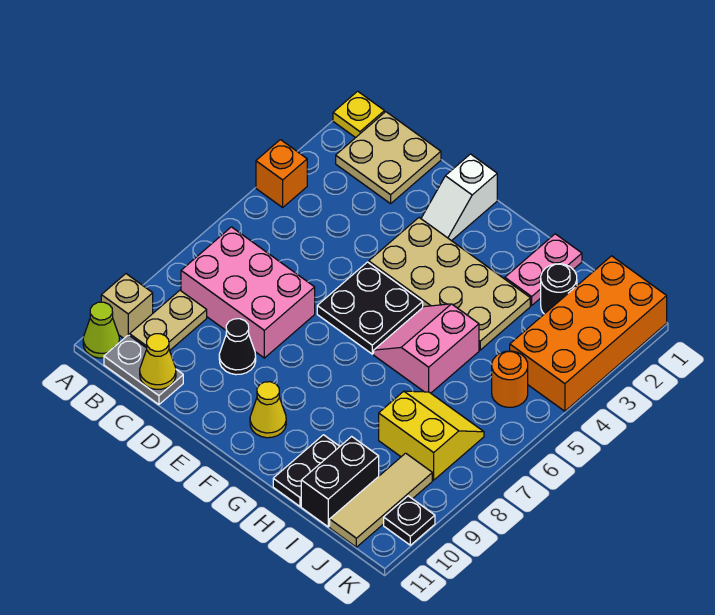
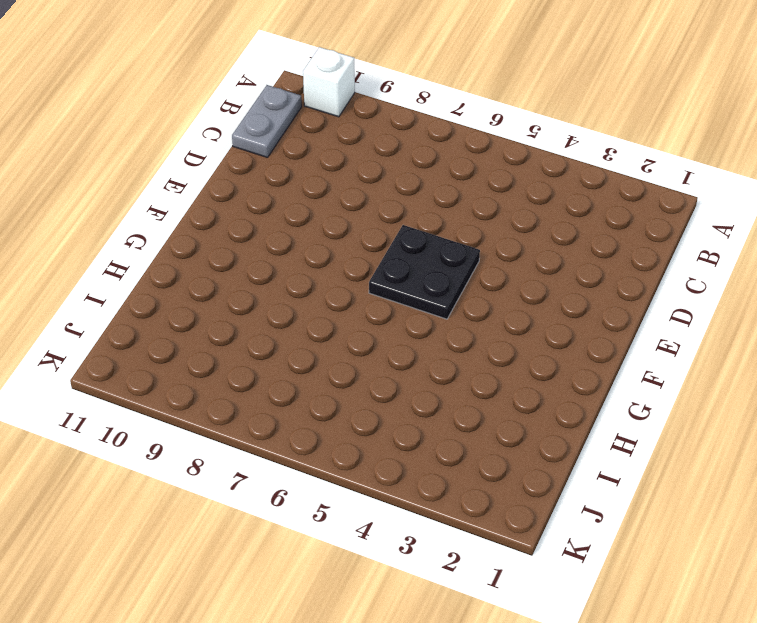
white brick A10 level 1 -> tan brick A10 level 1
none -> yellow plate A1 level 1
none -> orange brick A4 level 1
none -> lime cone A11 level 1

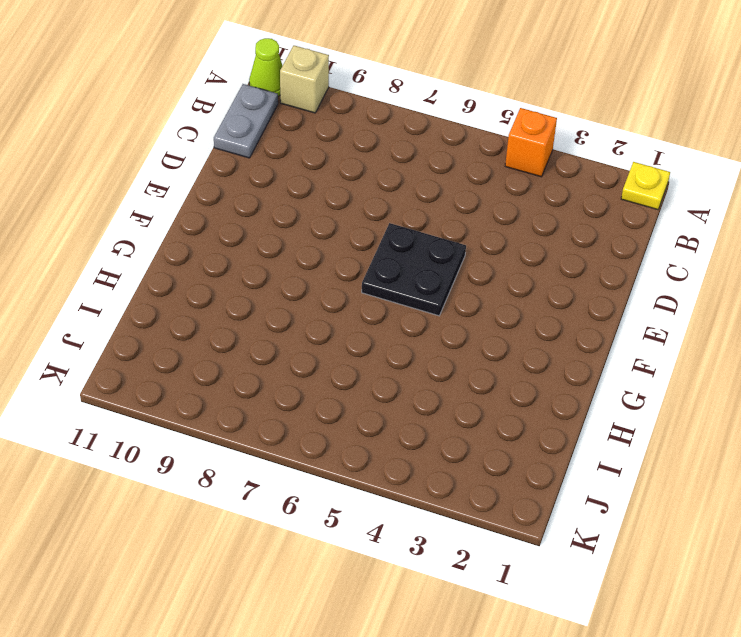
none -> tan plate B1:C2 level 1
none -> pink brick B7:D8 level 1
none -> tan plate B9:B10 level 1

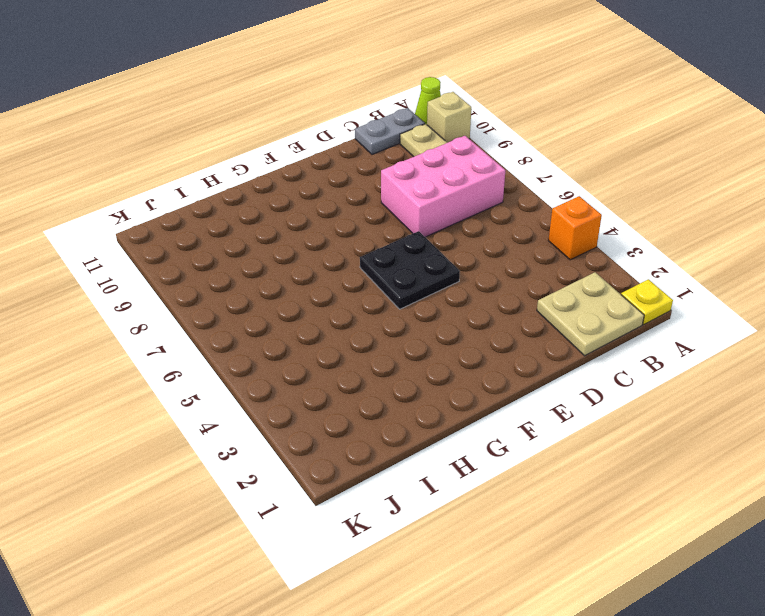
none -> black cone D9 level 1
none -> white slope E1:E2 level 1 top 1
none -> tan plate E3:H4 level 1

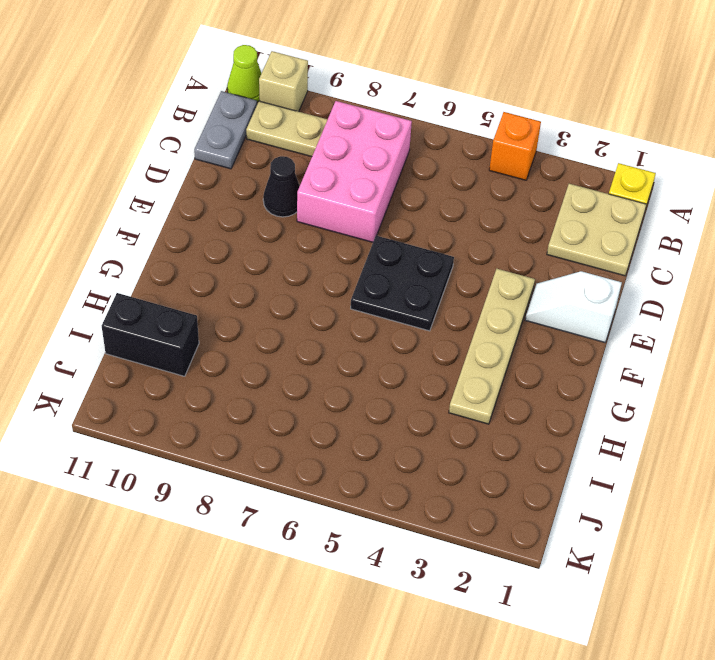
tan plate E3:H3 level 1 -> tan plate E3:H4 level 1
none -> yellow cone F10 level 1
none -> pink slope G5:H6 level 1 top H
none -> pink plate H1:H2 level 1

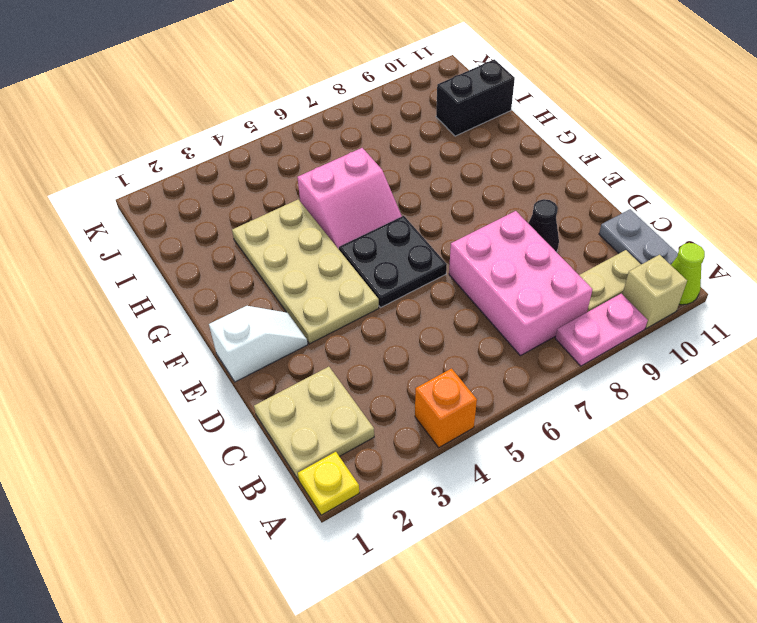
pink plate A8:A9 level 1 -> pink plate H1:H2 level 1
none -> yellow cone F10 level 1
none -> black plate H10:H11 level 1
none -> black round brick I2 level 1

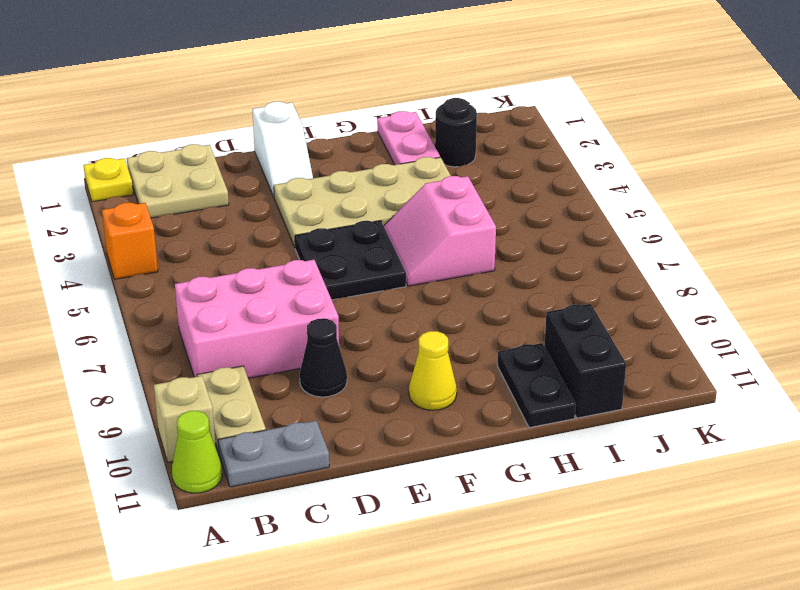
none -> yellow slope I7:J8 level 1 top 8
none -> orange brick J1:K4 level 1
none -> orange round brick J5 level 1

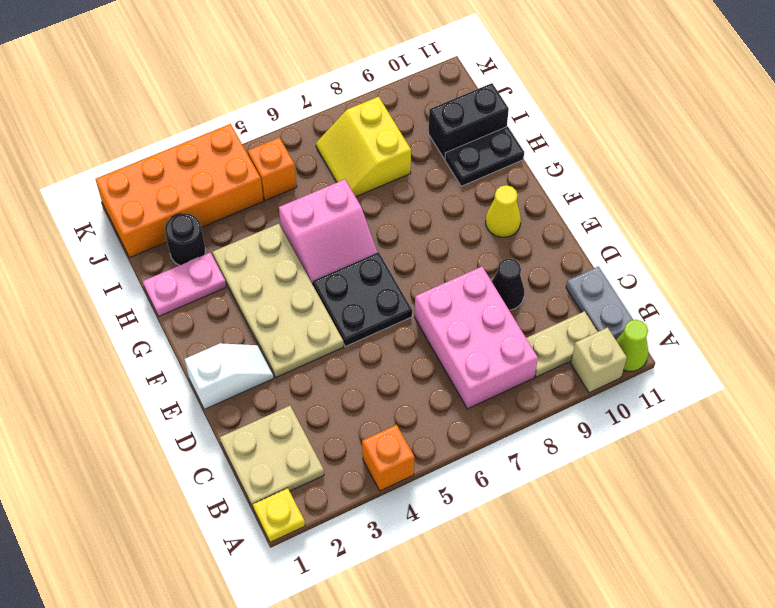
orange brick J5 level 1 -> orange round brick J5 level 1
none -> tan tile J9:J11 level 1
none -> black plate K10 level 1
none -> yellow cone C11 level 2

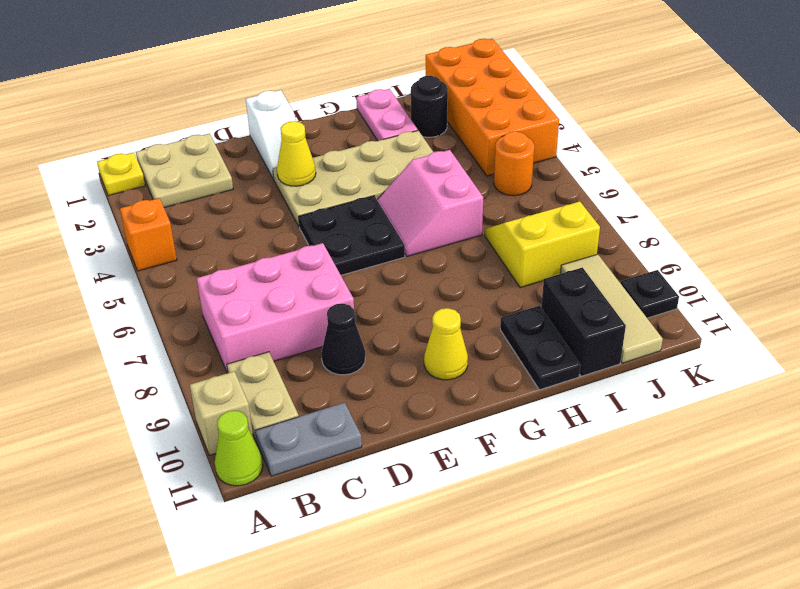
yellow cone E3 level 2 -> yellow cone C11 level 2

